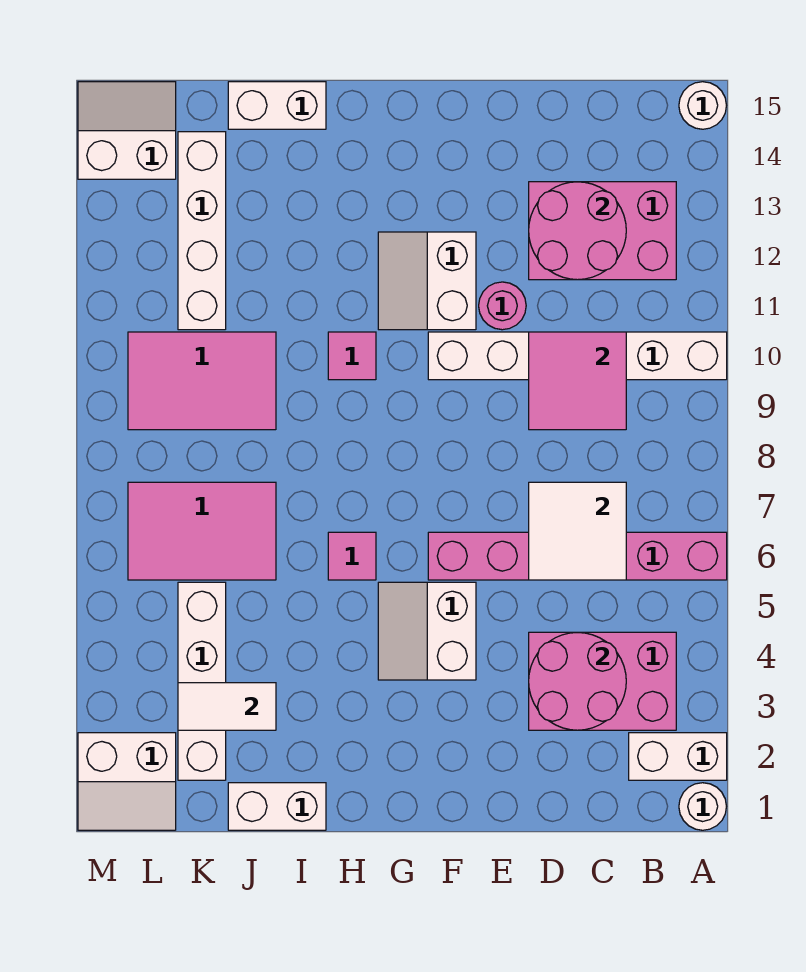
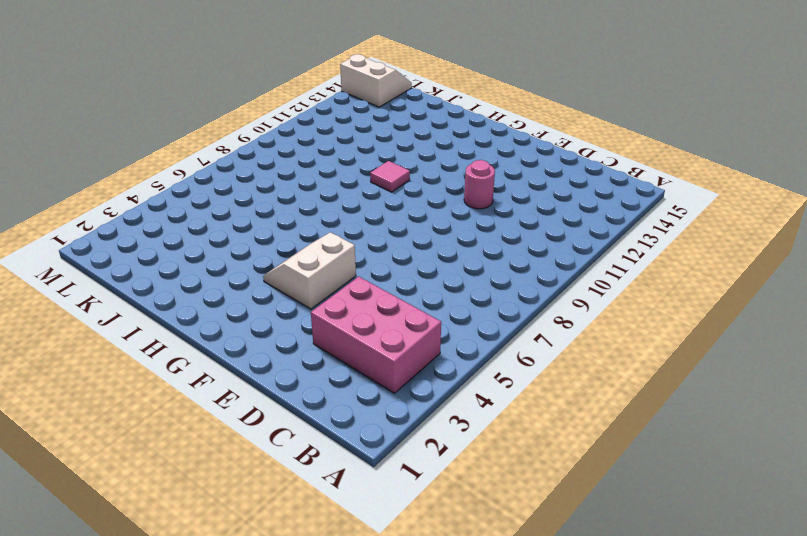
none -> white round brick A1 level 1
none -> white brick A2:B2 level 1
none -> pink brick A6:F6 level 1

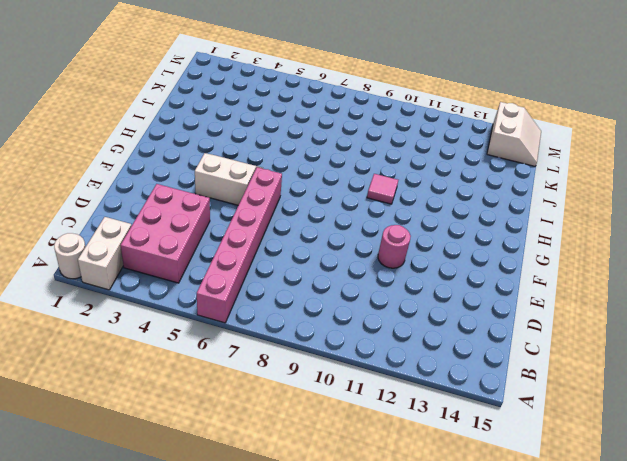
none -> white brick A10:F10 level 1
none -> white round brick A15 level 1
none -> pink brick B12:D13 level 1

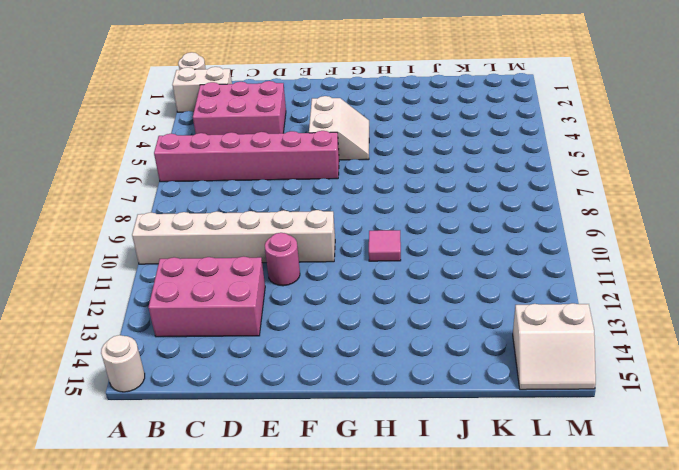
none -> white slope F11:G12 level 1 top F
none -> pink tile H6 level 1
none -> white brick I1:J1 level 1

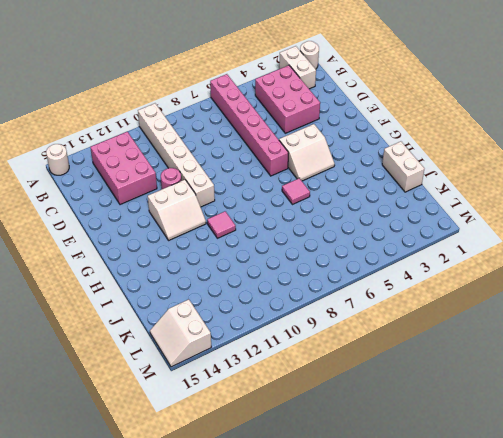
none -> white brick I15:J15 level 1
none -> pink tile J6:L7 level 1
none -> pink tile J9:L10 level 1

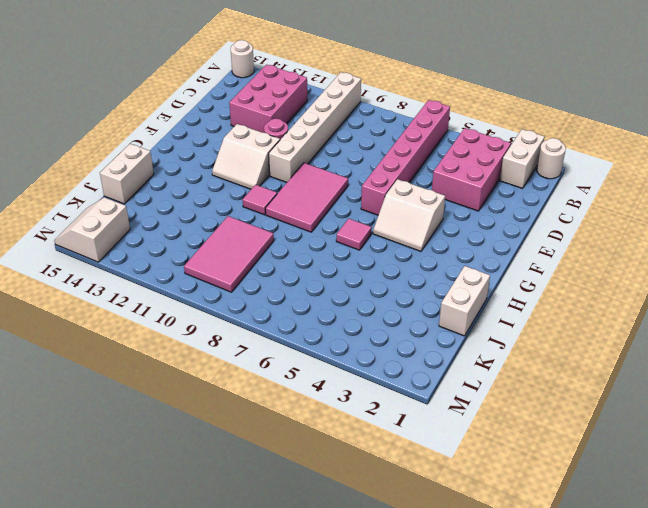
pink tile F8:H9 level 1 -> pink tile J6:L7 level 1
none -> white brick K2:K5 level 1
none -> white brick K11:K14 level 1
none -> white slope L1:M2 level 1 top 2

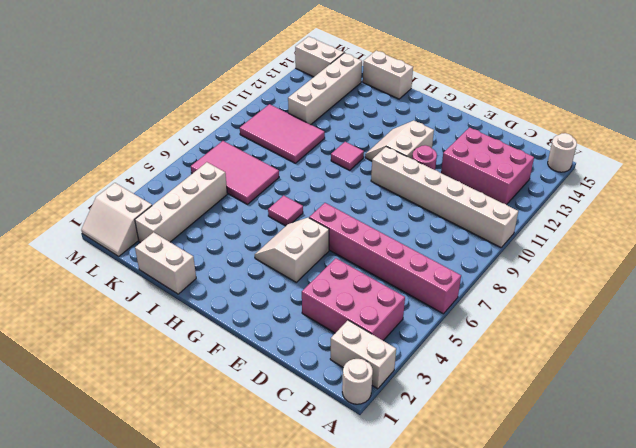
none -> pink round brick C3:D4 level 2
none -> white tile C6:D7 level 2
none -> pink tile C9:D10 level 2

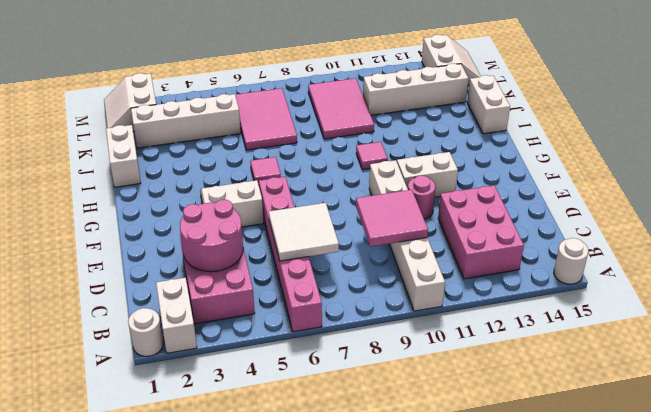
none -> pink round brick C12:D13 level 2
none -> white tile J3:K3 level 2

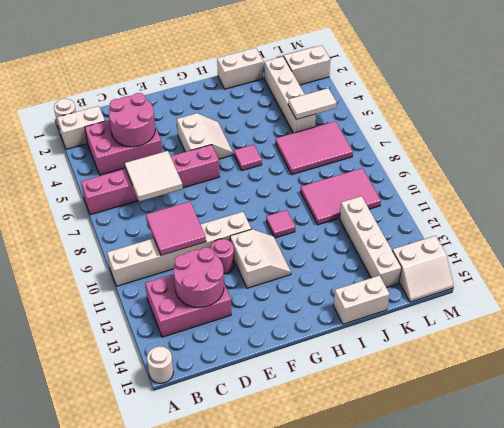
white tile K5:L5 level 2 -> white tile J3:K3 level 2

